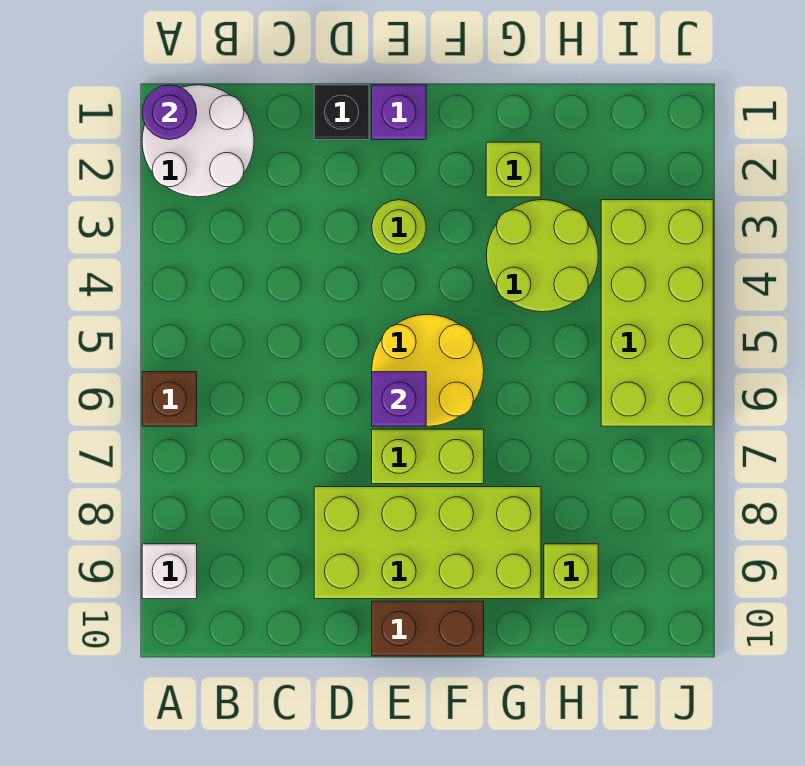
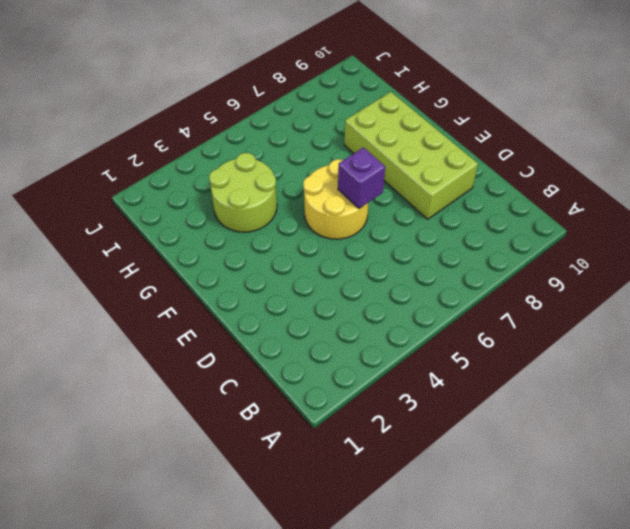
none -> white round brick A1:B2 level 1
none -> brown brick A6 level 1
none -> white brick A9 level 1

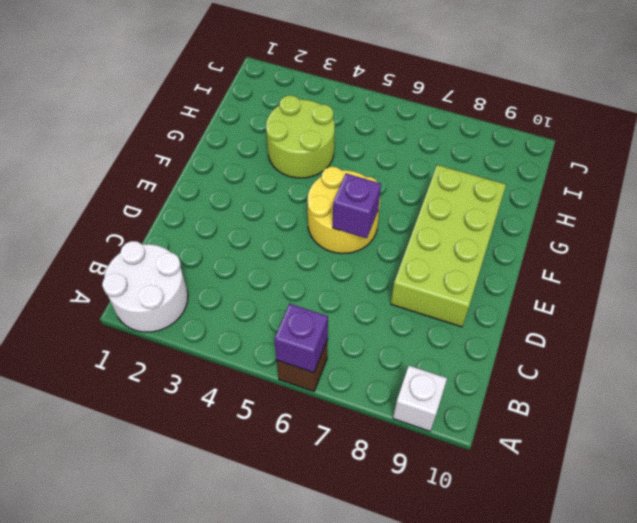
purple brick A6 level 2 -> purple brick E1 level 1
none -> black brick D1 level 1
none -> lime round brick E3 level 1
none -> lime brick E7:F7 level 1

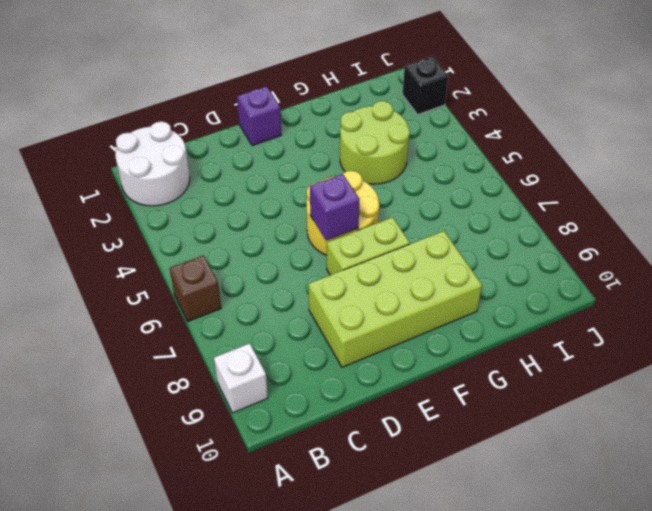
black brick J2 level 1 -> black brick D1 level 1
none -> lime round brick E3 level 1
none -> brown brick E10:F10 level 1
none -> lime brick G2 level 1

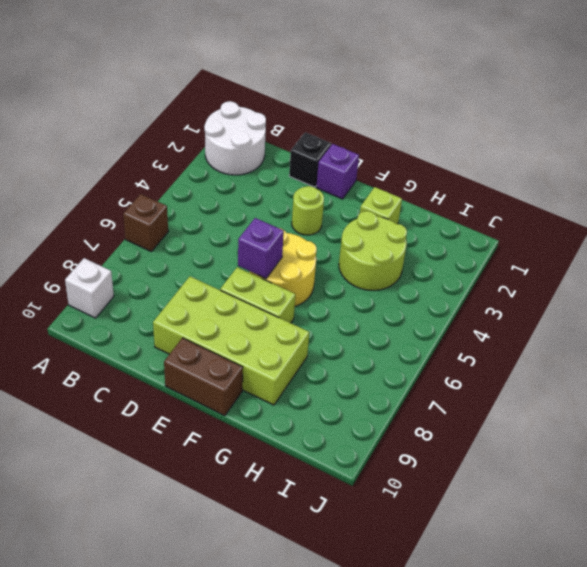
none -> lime brick H9 level 1
none -> lime brick I3:J6 level 1
none -> purple round brick A1 level 2

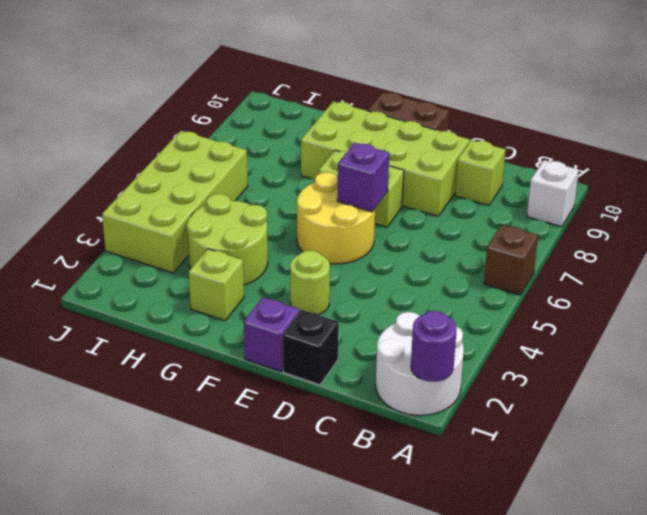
lime brick C9 level 1 -> lime brick H9 level 1

